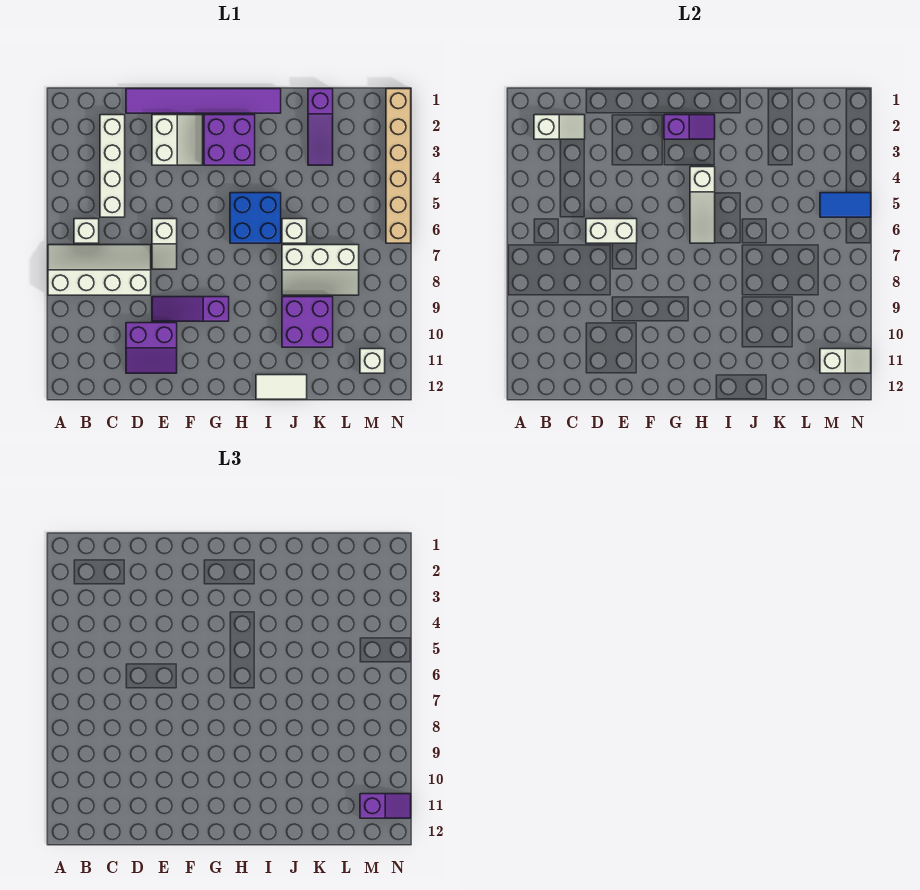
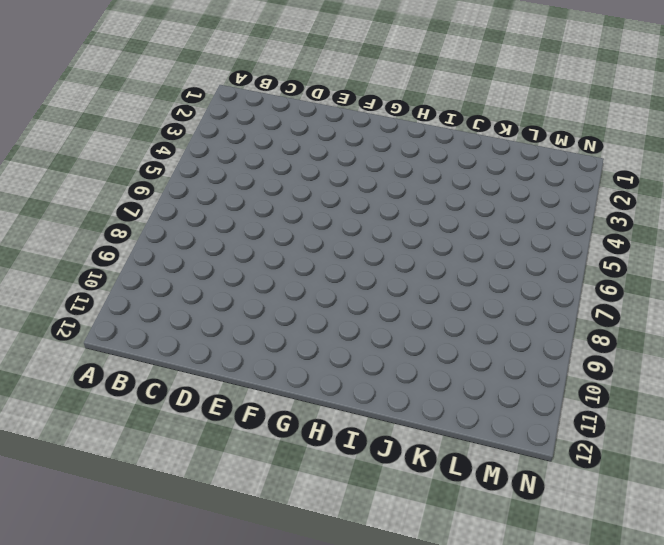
none -> white slope A7:D8 level 1 top 8
none -> white brick B6 level 1
none -> white brick C2:C5 level 1

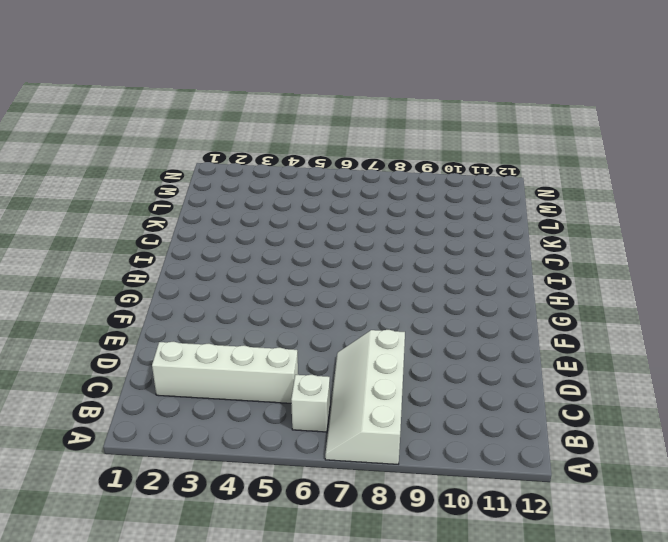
none -> purple tile D1:I1 level 1
none -> purple slope D10:E11 level 1 top 10
none -> white slope E2:F3 level 1 top E

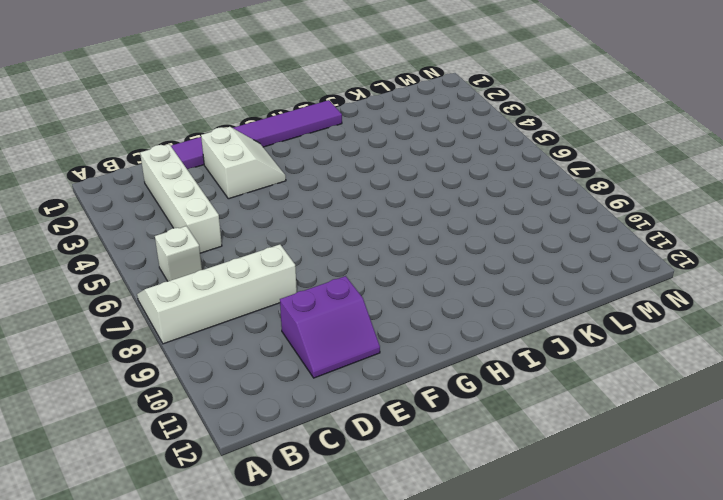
none -> white slope E6:E7 level 1 top 6
none -> purple slope E9:G9 level 1 top G
none -> purple brick G2:H3 level 1

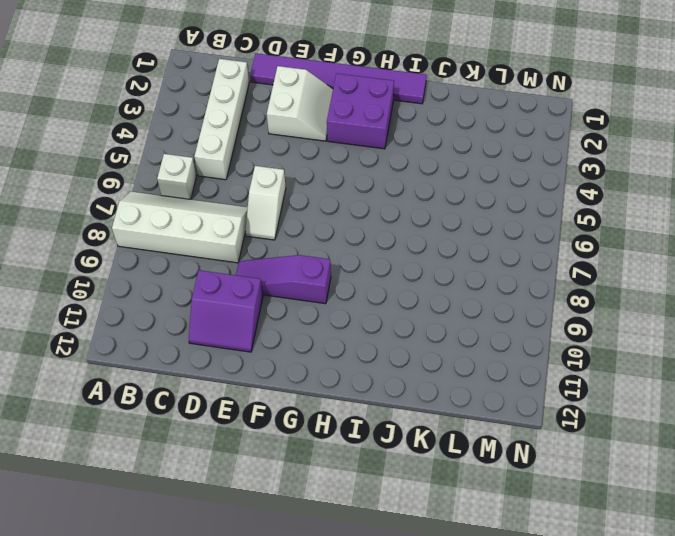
none -> blue brick H5:I6 level 1
none -> white tile I12:J12 level 1
none -> white brick J6 level 1

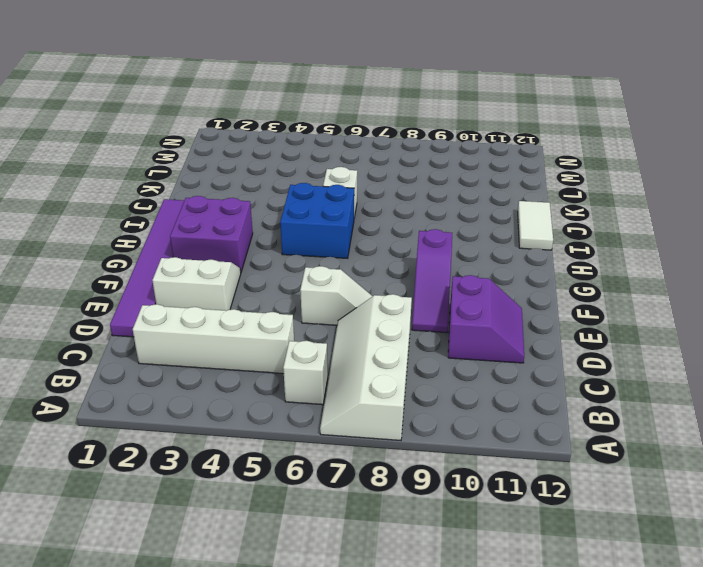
none -> white slope J7:L8 level 1 top 7
none -> purple brick J9:K10 level 1
none -> purple slope K1:K3 level 1 top 1

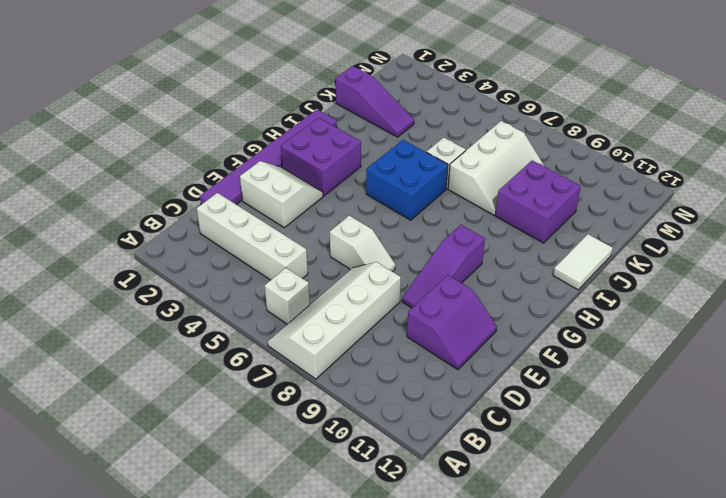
none -> white brick M11 level 1
none -> tan brick N1:N6 level 1
none -> white slope B2:C2 level 2 top B

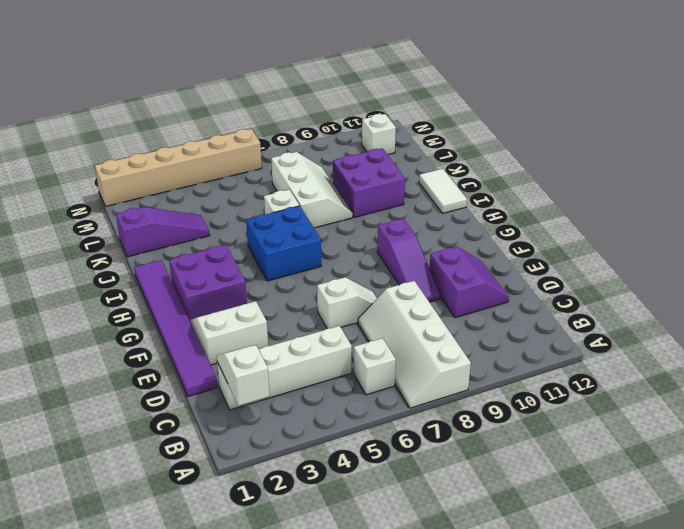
none -> white brick D6:E6 level 2
none -> purple slope G2:H2 level 2 top G
none -> white slope H4:H6 level 2 top 4

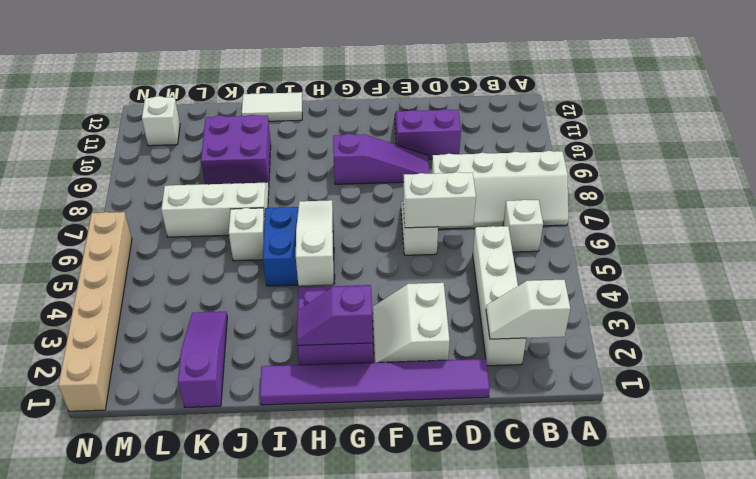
none -> blue tile M5:N5 level 2
none -> white slope M11:N11 level 2 top M
none -> purple slope M11:N11 level 3 top M

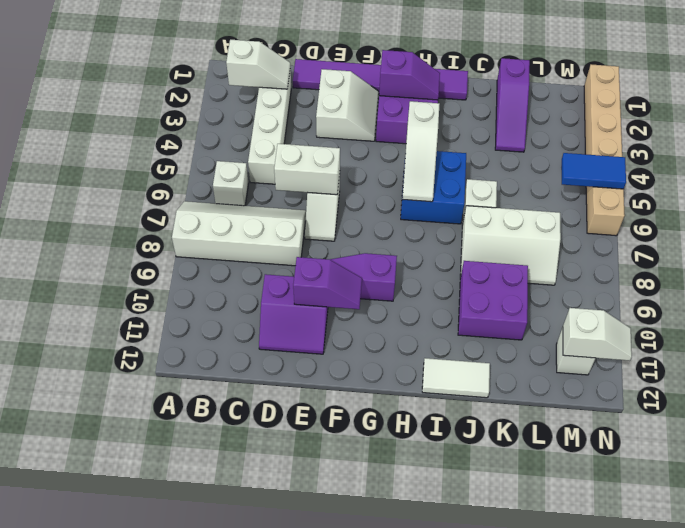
purple slope E10:F10 level 2 top E -> purple slope M11:N11 level 3 top M

